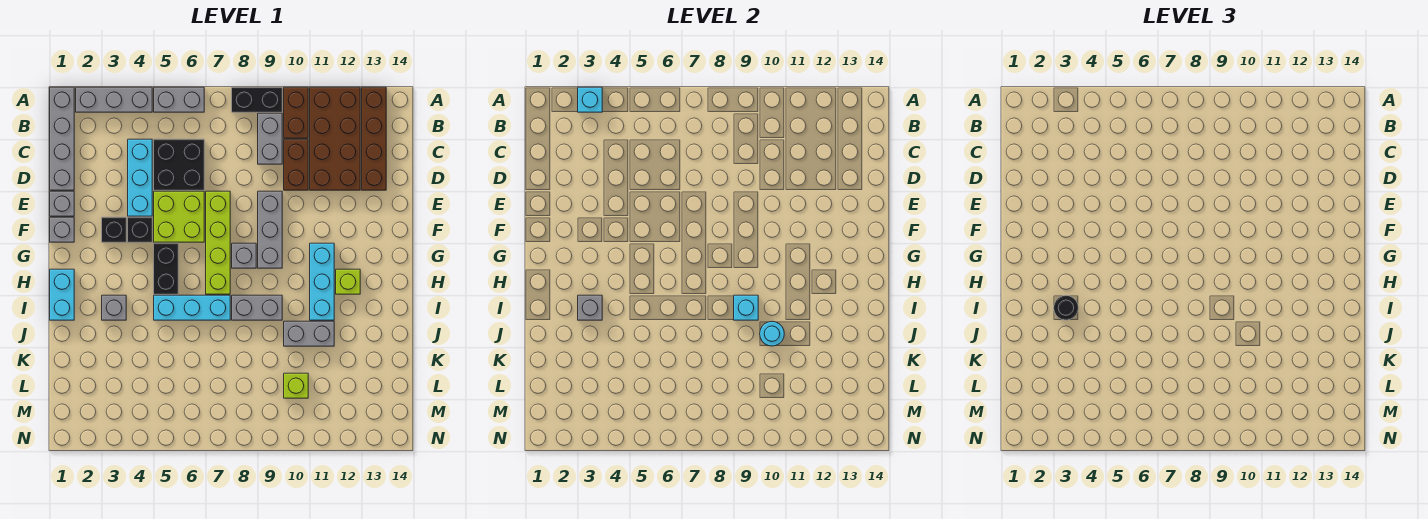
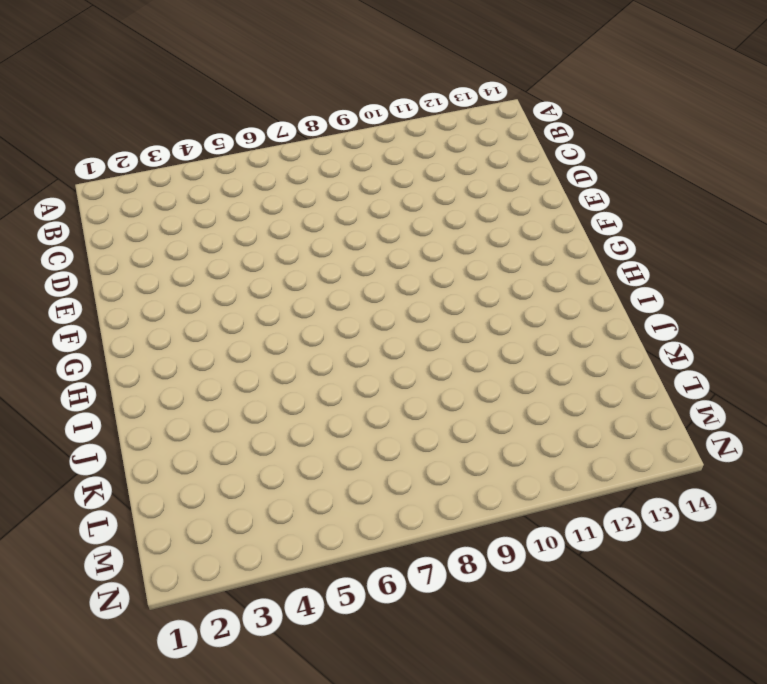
none -> grey brick A1:D1 level 1
none -> grey brick A2:A4 level 1
none -> grey brick A5:A6 level 1
none -> black brick A8:A9 level 1

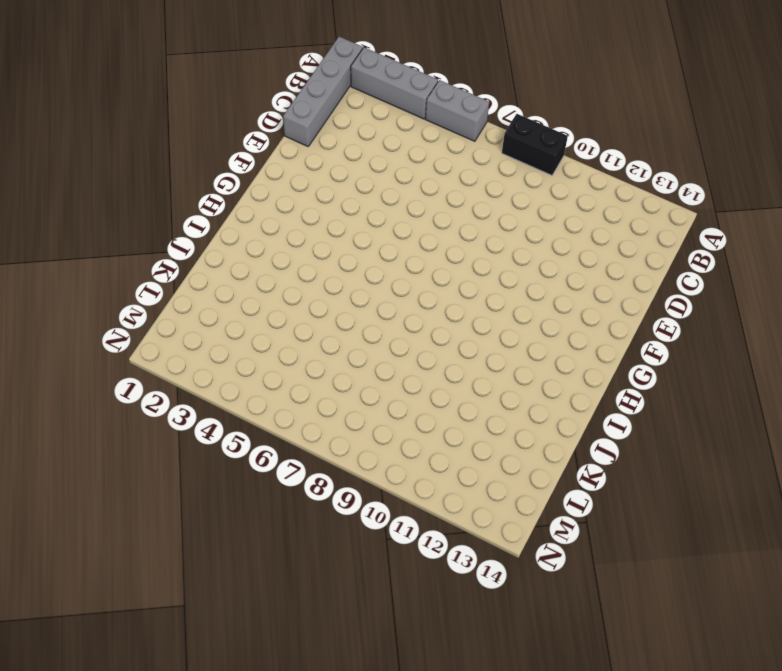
none -> brown brick A10:B10 level 1
none -> brown brick A11:D12 level 1
none -> brown brick A13:D13 level 1
none -> grey brick B9:C9 level 1

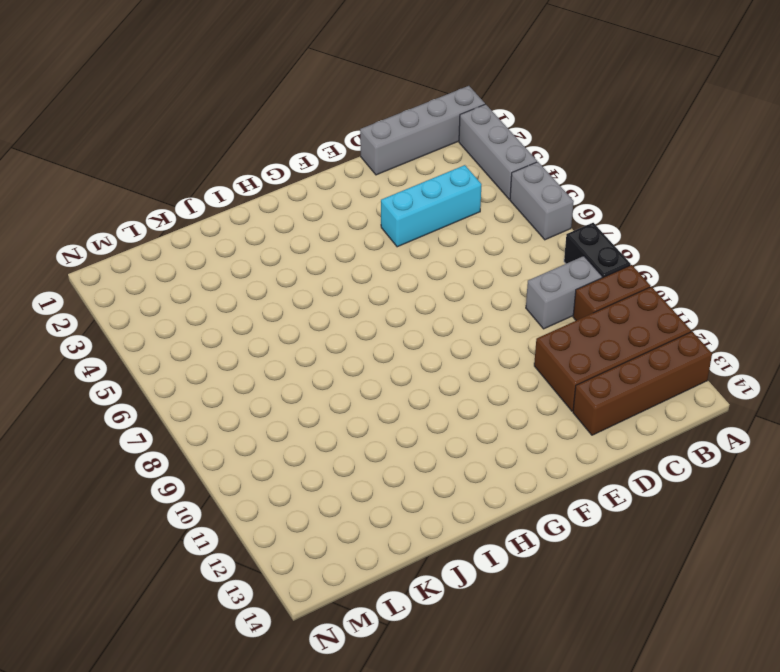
none -> black brick C5:D6 level 1
none -> brown brick C10:D10 level 1
none -> grey brick E1 level 1
none -> lime brick E5:F6 level 1

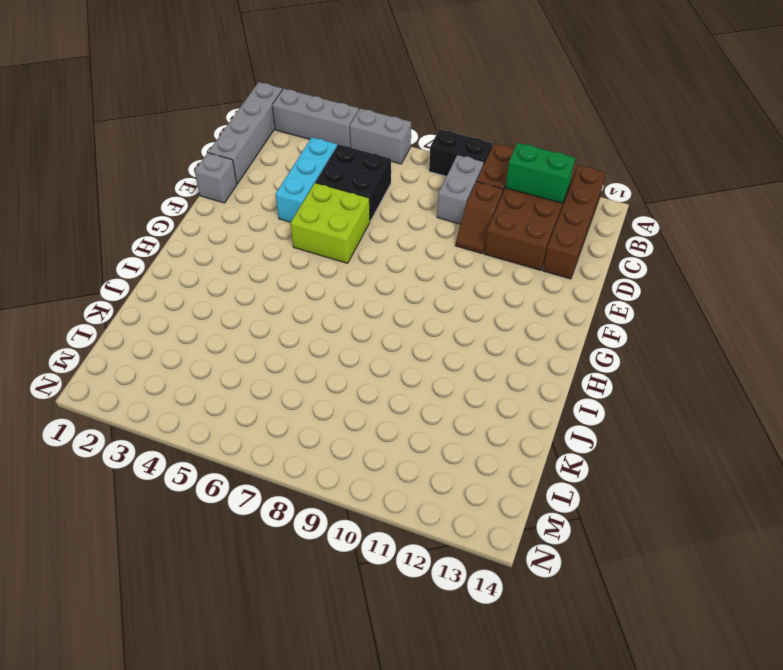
green brick B11:B12 level 2 -> none
brown slope C10:D10 level 1 top C -> brown brick C10:D10 level 1
none -> lime brick E7:H7 level 1
none -> grey brick E9:G9 level 1
none -> grey brick F1 level 1
none -> black brick F3 level 1

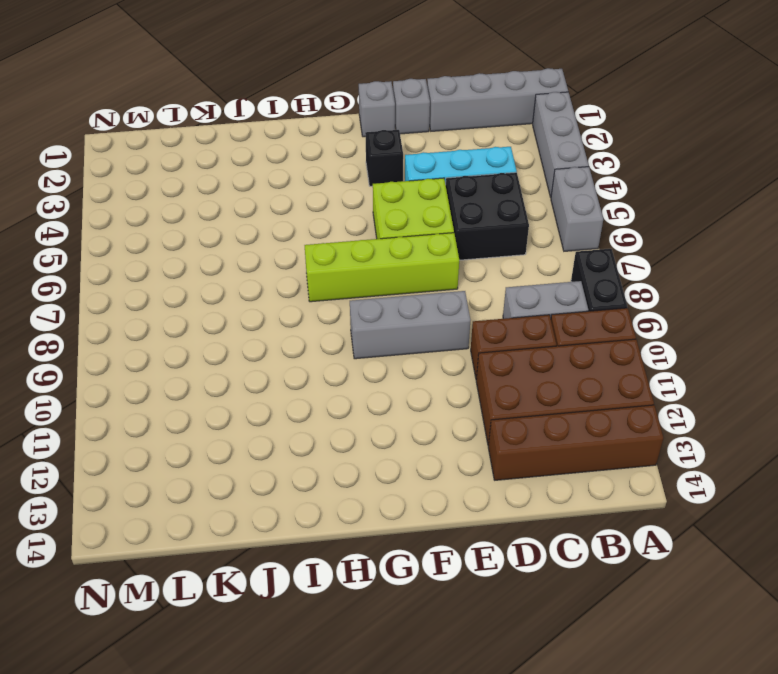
none -> black brick F4 level 1
none -> black brick G5:H5 level 1
none -> grey brick G8 level 1
none -> cyan brick G11:I11 level 1

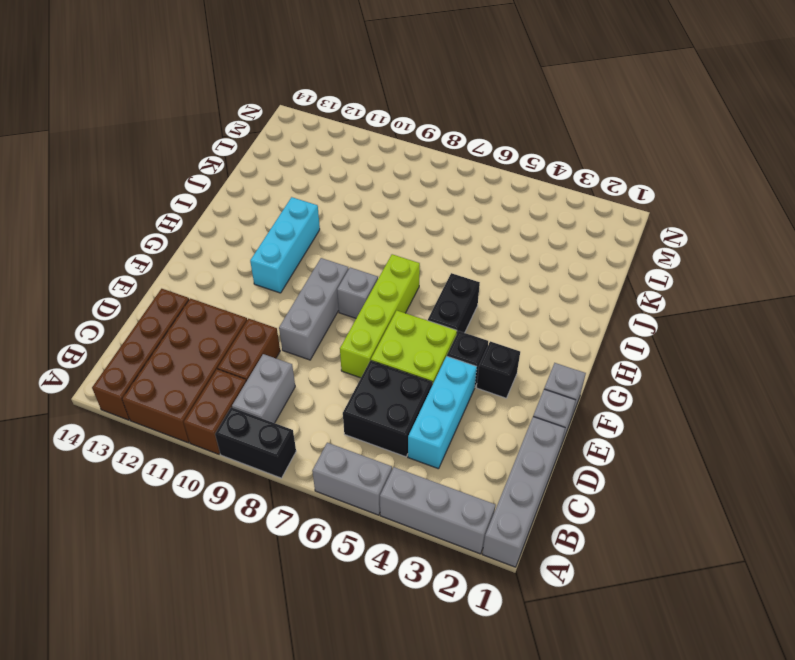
none -> cyan brick H1:I1 level 1
none -> lime brick H12 level 1
none -> grey brick I3 level 1
none -> cyan brick I5:I7 level 1

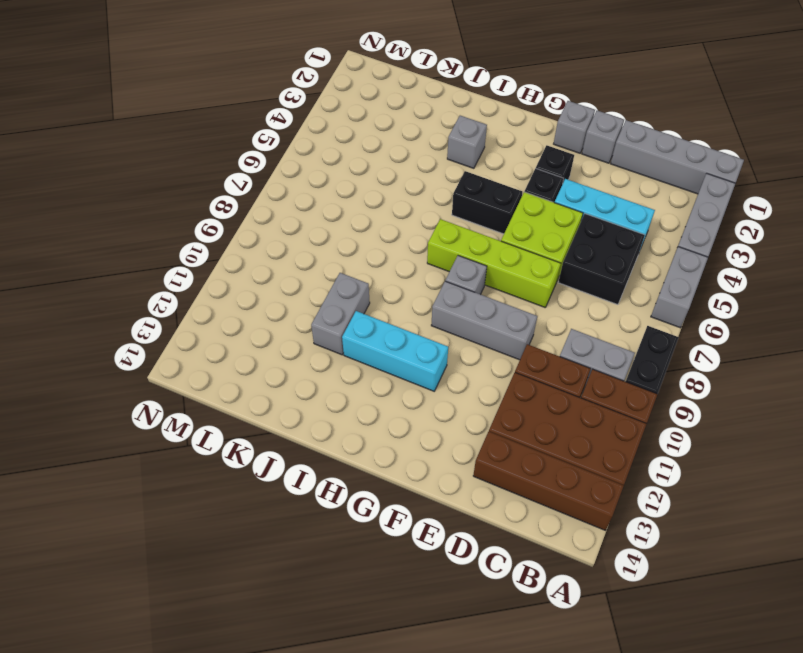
none -> cyan brick H1:I1 level 1
none -> lime brick H12 level 1
none -> cyan brick I5:I7 level 1
none -> grey brick I8:I9 level 1

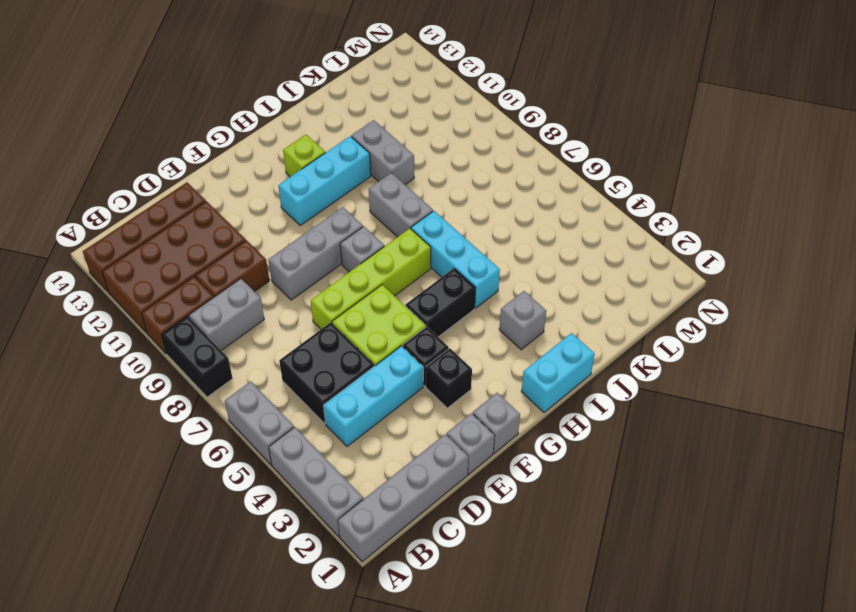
none -> lime brick L10 level 1
none -> cyan brick A3 level 2
none -> grey brick I3 level 2
none -> cyan brick I9 level 2

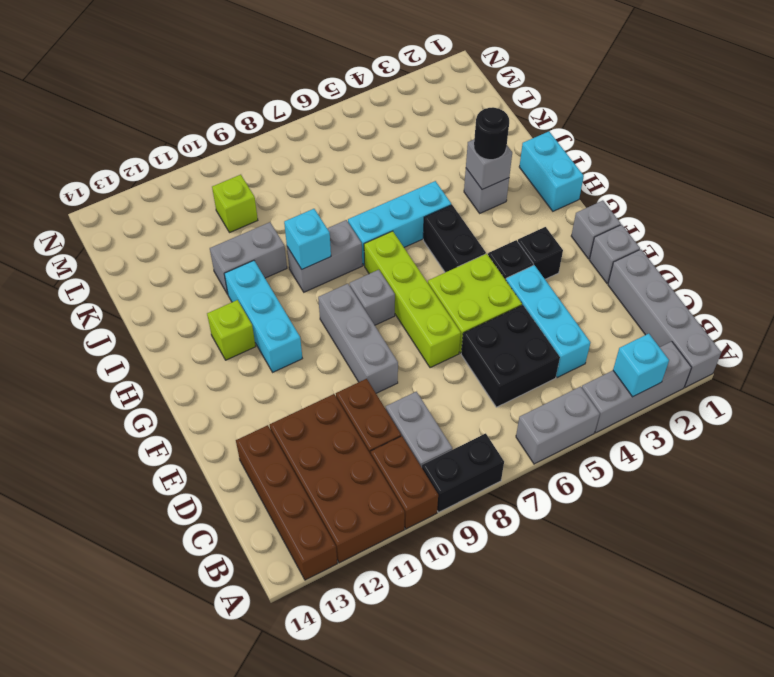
none -> cyan round brick J10 level 2

